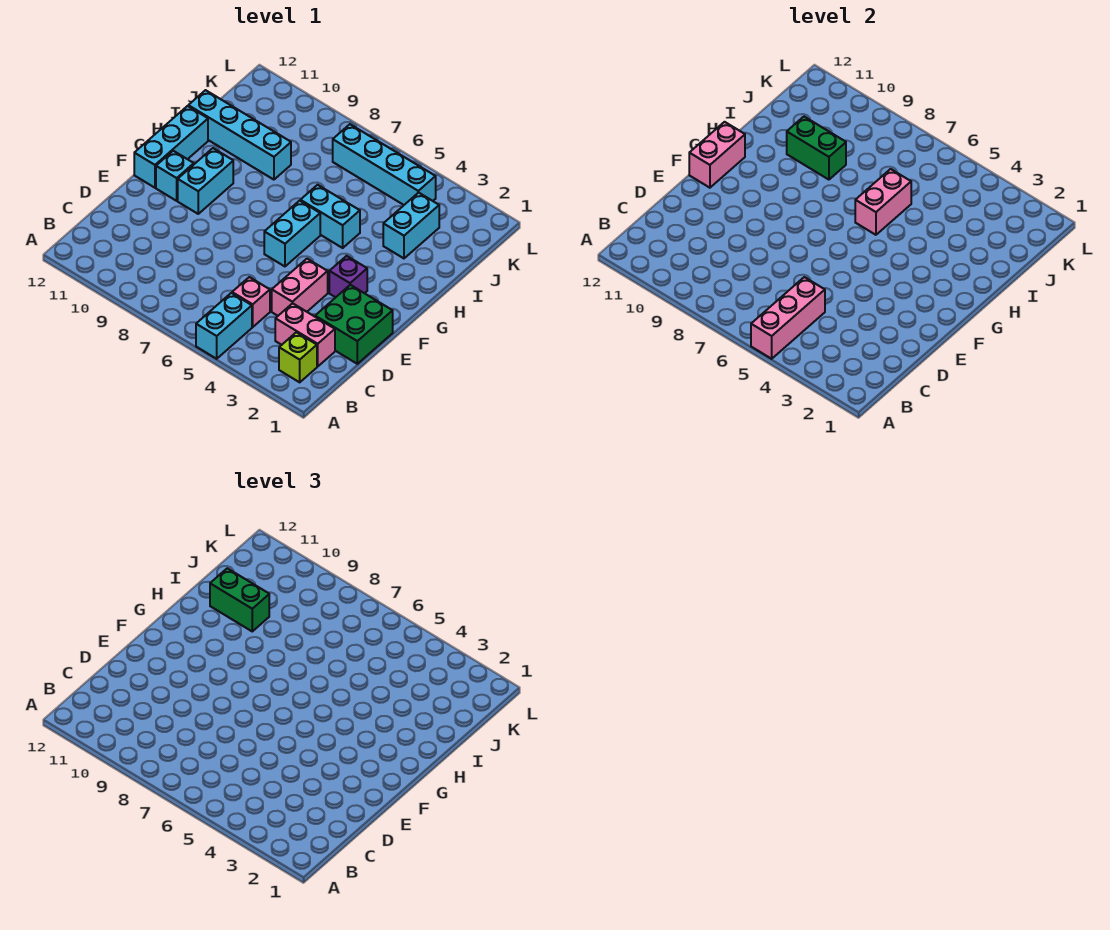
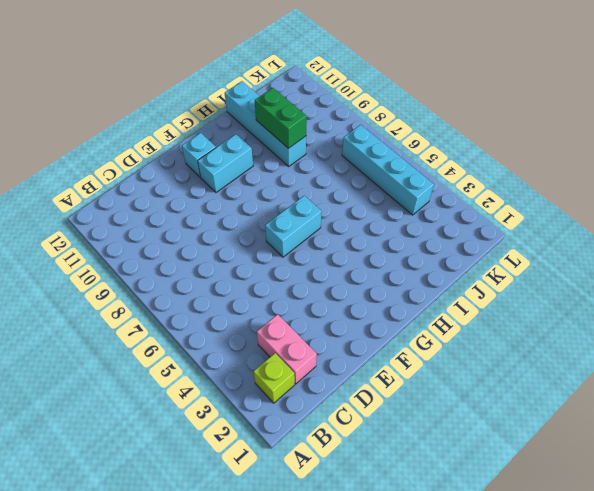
none -> cyan brick A5:B5 level 1
none -> pink brick C5 level 1
none -> green brick D1:E2 level 1

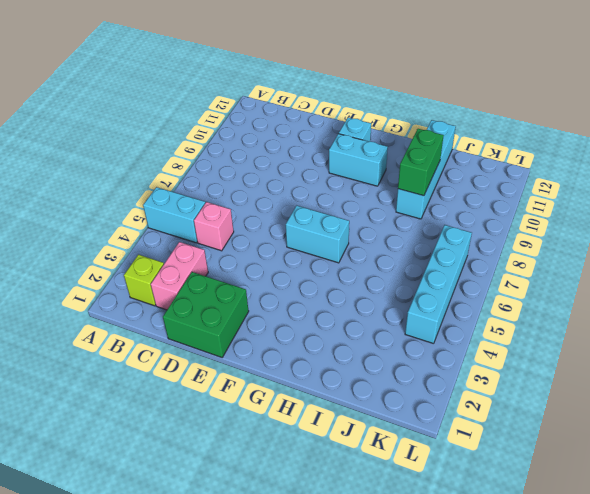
none -> pink brick D4:E4 level 1
none -> purple brick F3 level 1
none -> cyan brick F12:H12 level 1

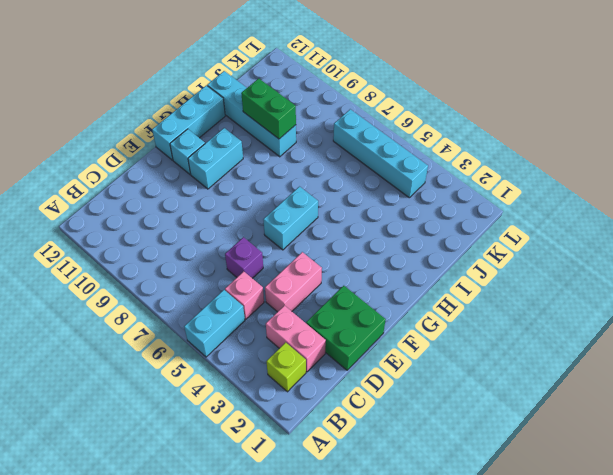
purple brick D6 level 1 -> purple brick F3 level 1
none -> cyan brick H5:H6 level 1
none -> cyan brick I3:J3 level 1
none -> pink brick A5:C5 level 2

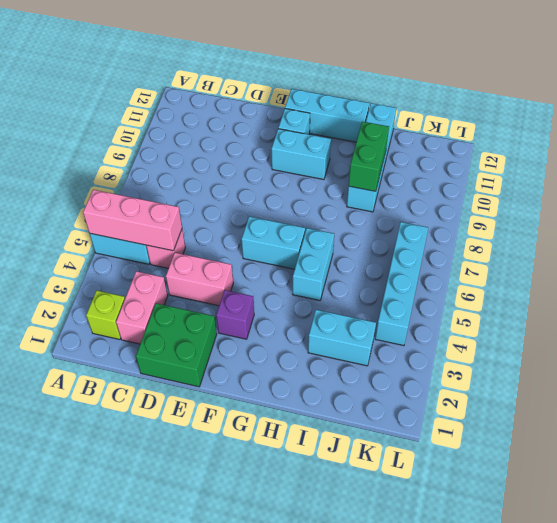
none -> pink brick F12:G12 level 2
none -> pink brick H6:I6 level 2
none -> green brick I10:I11 level 3

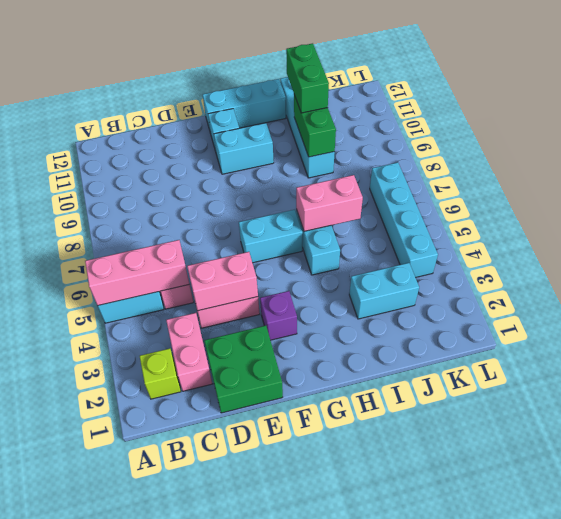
pink brick D4:E4 level 2 -> pink brick F12:G12 level 2

